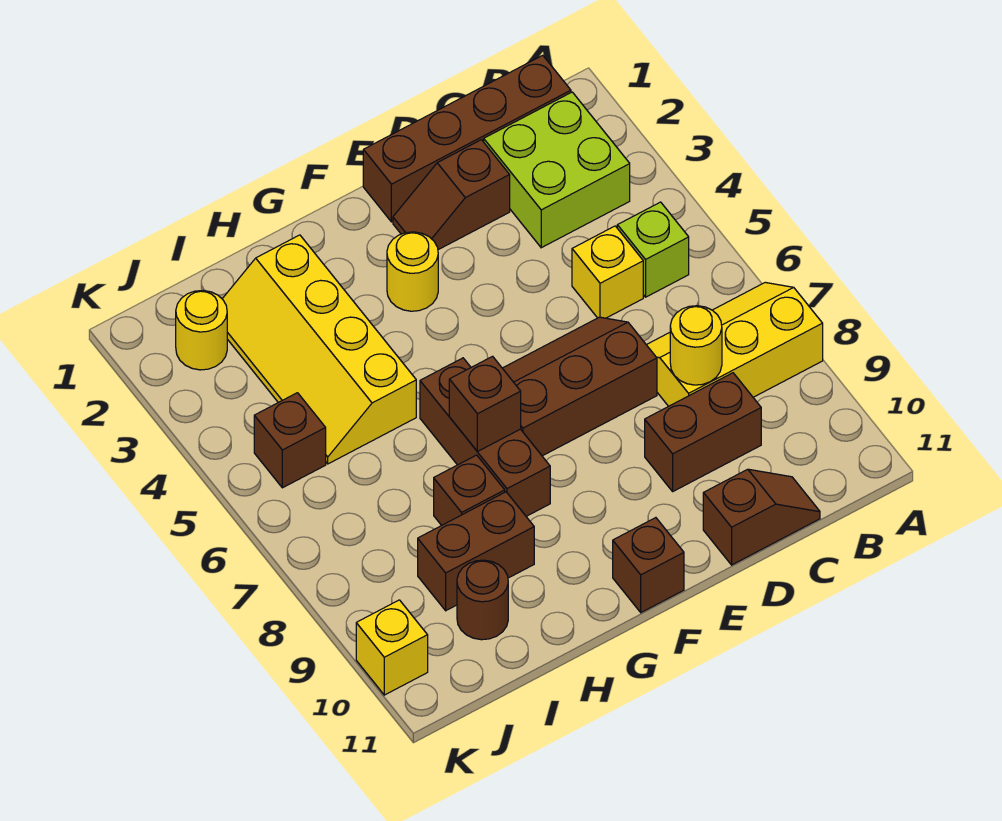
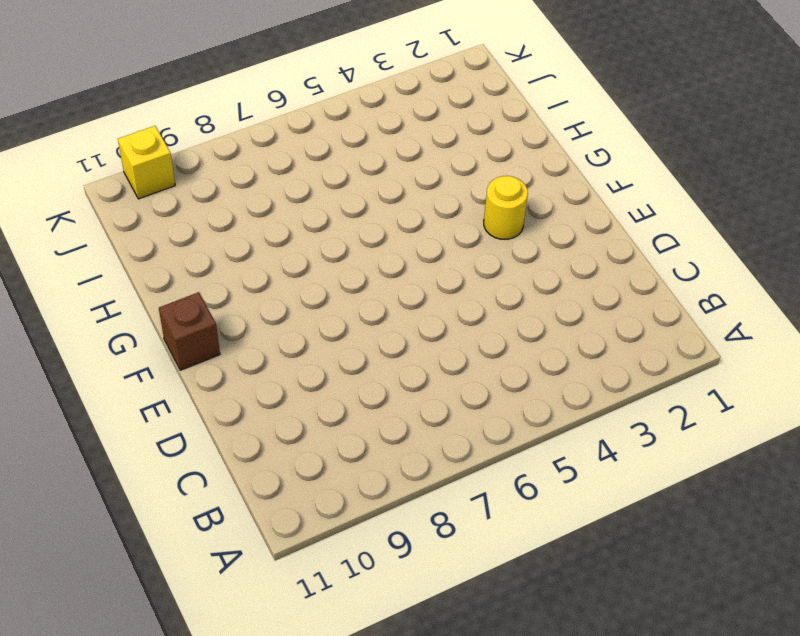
none -> yellow slope A7:C8 level 1 top 8
none -> brown brick B1:E1 level 1
none -> lime brick B2:C3 level 1

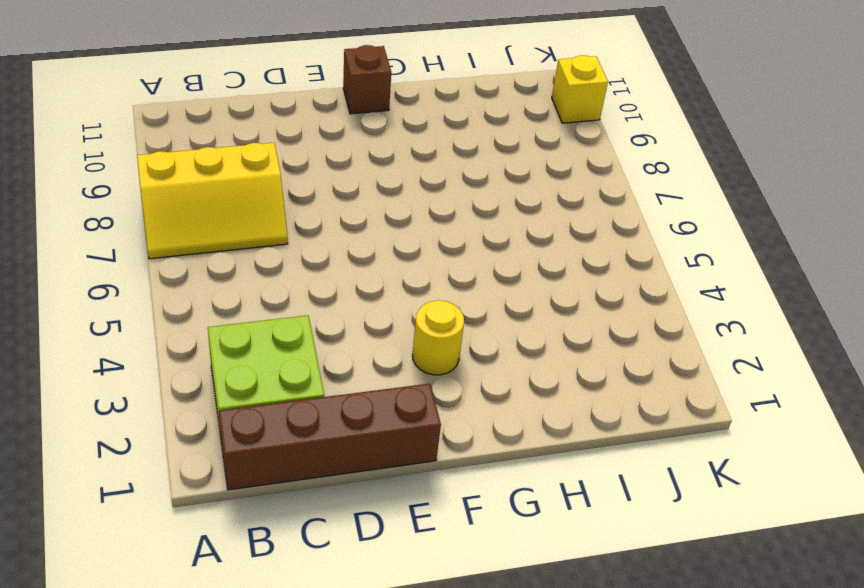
none -> lime brick B5 level 1
none -> yellow brick C5 level 1
none -> brown brick C9:D9 level 1

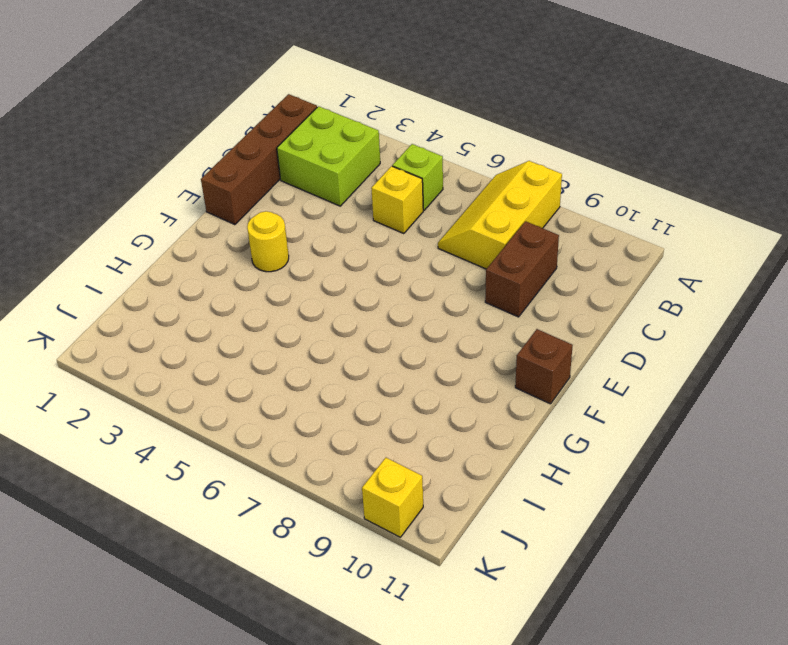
none -> brown slope C11:D11 level 1 top D
none -> brown slope D2:E2 level 1 top D
none -> brown slope D6:F7 level 1 top 7

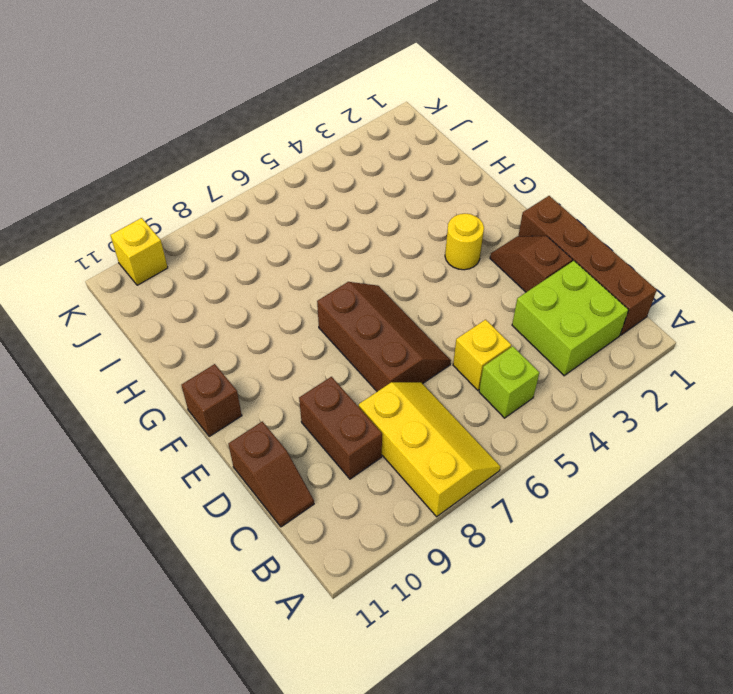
none -> brown brick G6:G8 level 1
none -> yellow slope H2:I5 level 1 top H
none -> brown brick H8 level 1

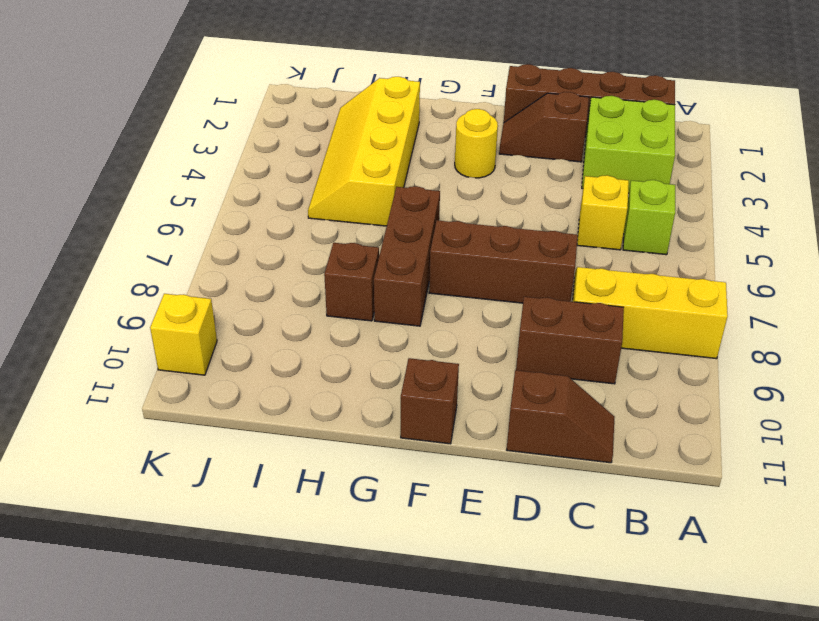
none -> brown brick H9:I9 level 1
none -> brown round brick I10 level 1
none -> yellow round brick J2 level 1

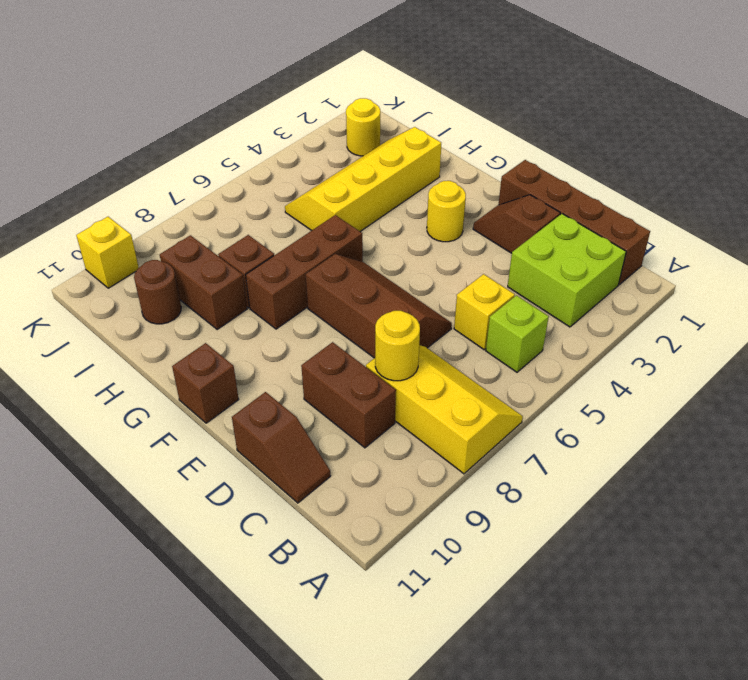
none -> brown brick J5 level 1
none -> brown brick G7 level 2

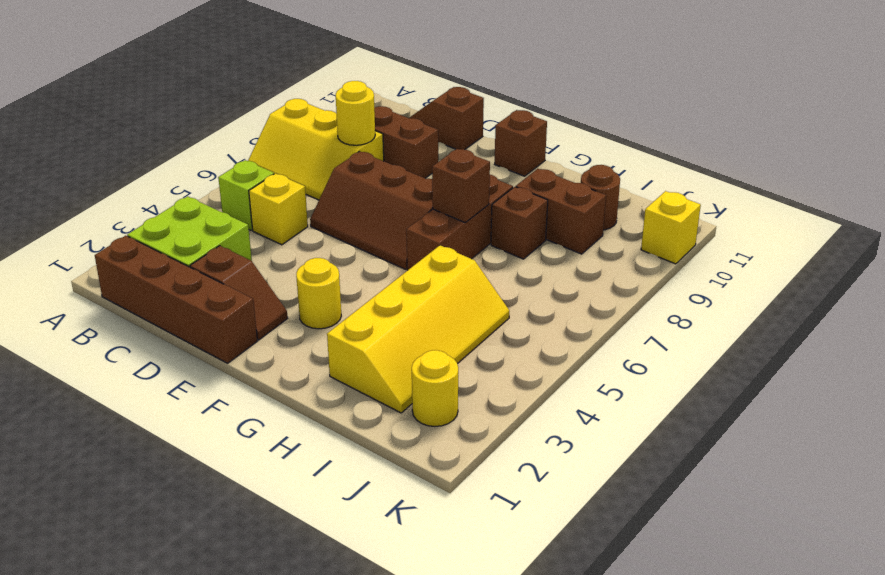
none -> brown brick J5 level 1

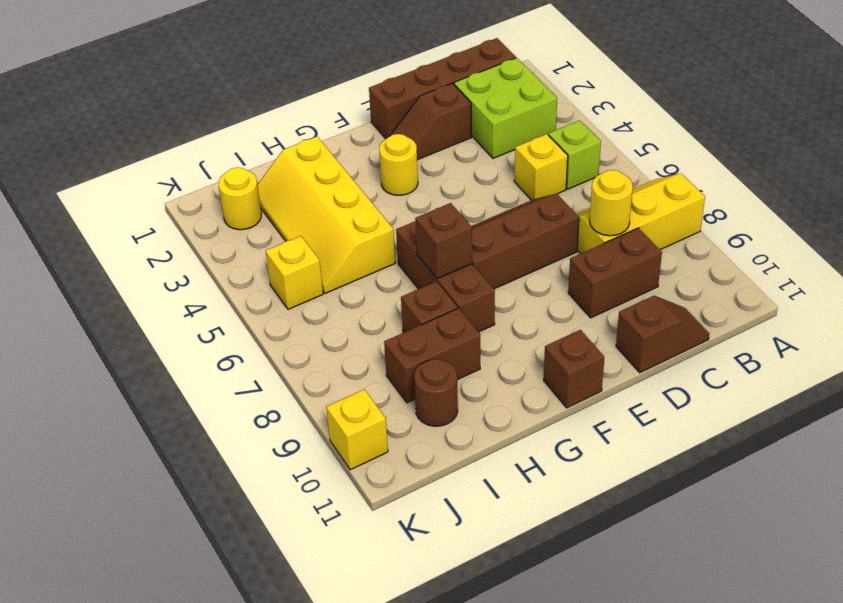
yellow brick J5 level 1 -> brown brick J5 level 1

